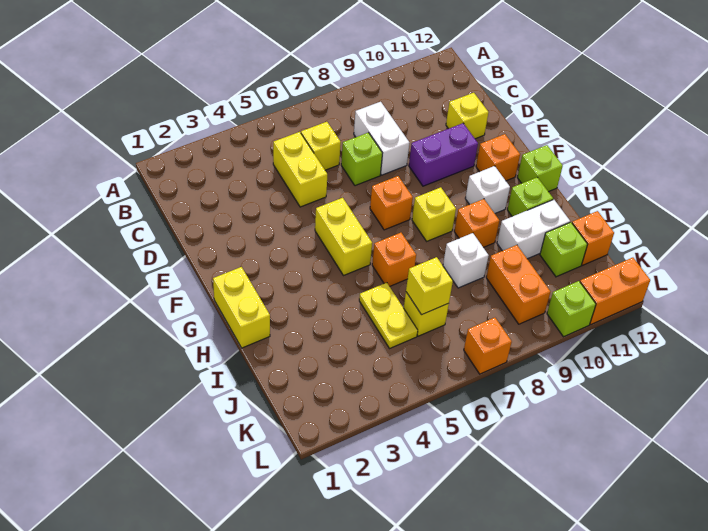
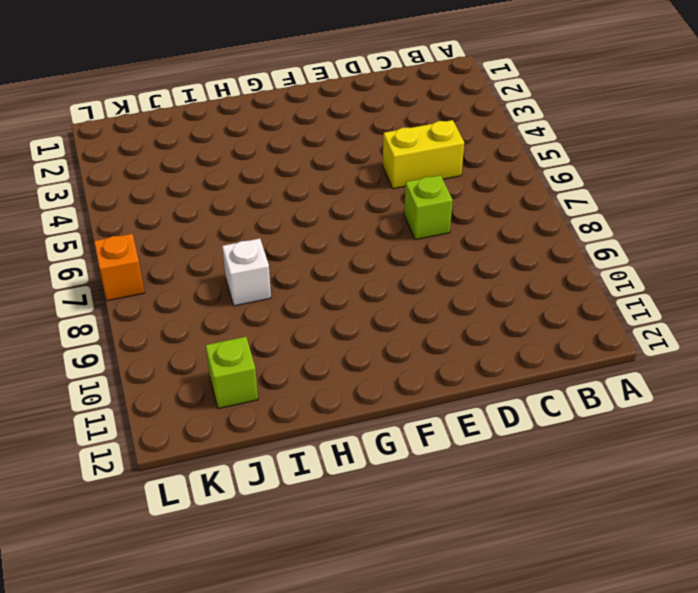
none -> yellow brick C6 level 1
none -> white brick C8:D8 level 1
none -> yellow brick D11 level 1

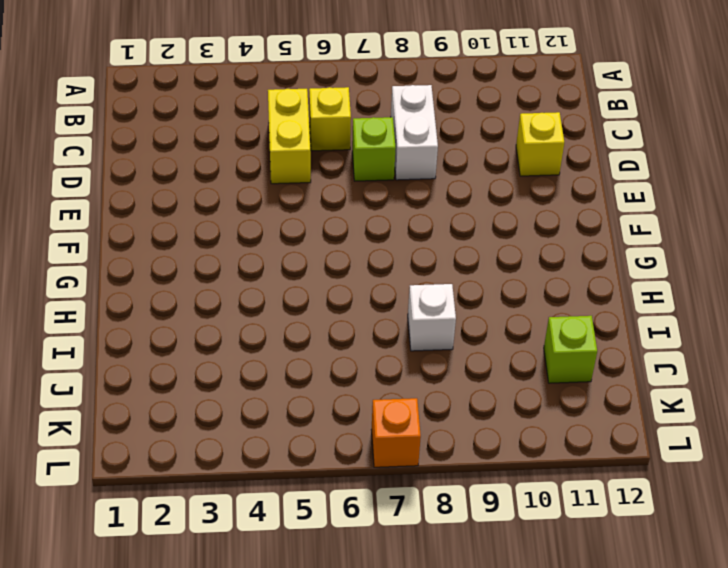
none -> purple brick E9:E10 level 1
none -> yellow brick F5:G5 level 1
none -> orange brick F7 level 1

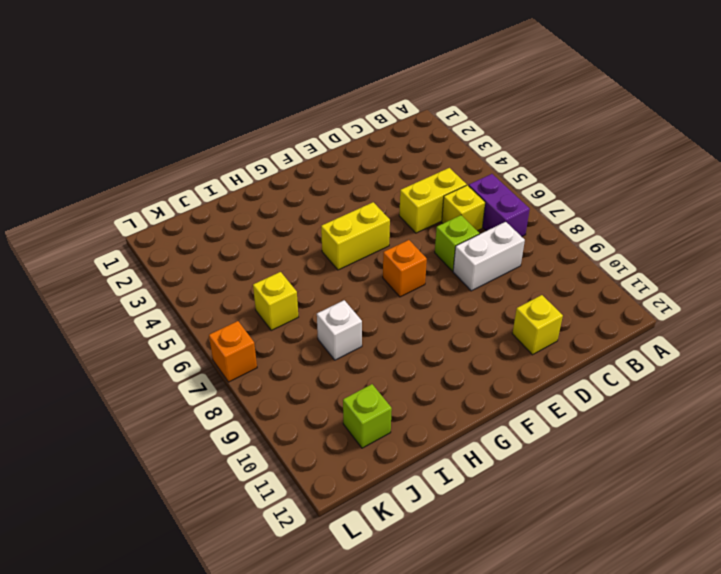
purple brick B6:B7 level 1 -> purple brick E9:E10 level 1
none -> orange brick F11 level 1
none -> yellow brick G1:H1 level 1
none -> yellow brick G8 level 1

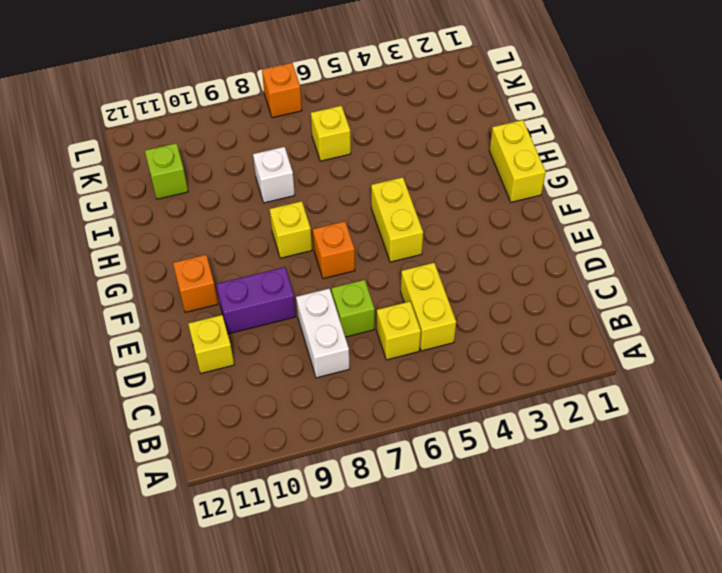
none -> white brick G10 level 1
none -> lime brick G12 level 1
none -> orange brick H6 level 1

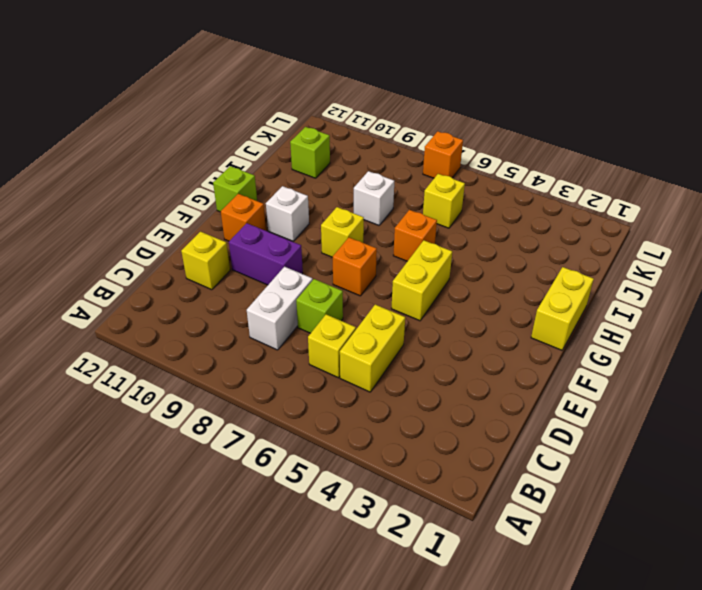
none -> orange brick H9 level 1
none -> lime brick H11 level 1
none -> yellow plate I5:J5 level 1

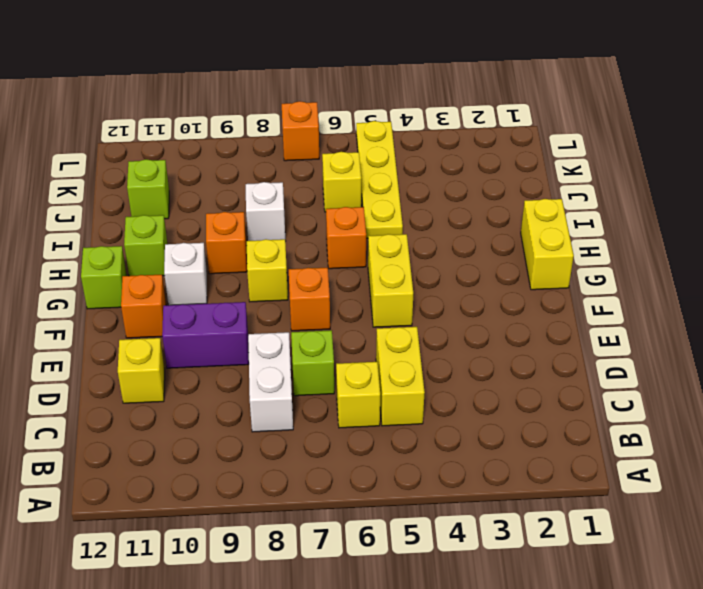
yellow plate I5:L5 level 1 -> yellow plate I5:J5 level 1
none -> white brick I10:I11 level 1
none -> orange brick J9:K9 level 1
none -> orange brick J12 level 1

